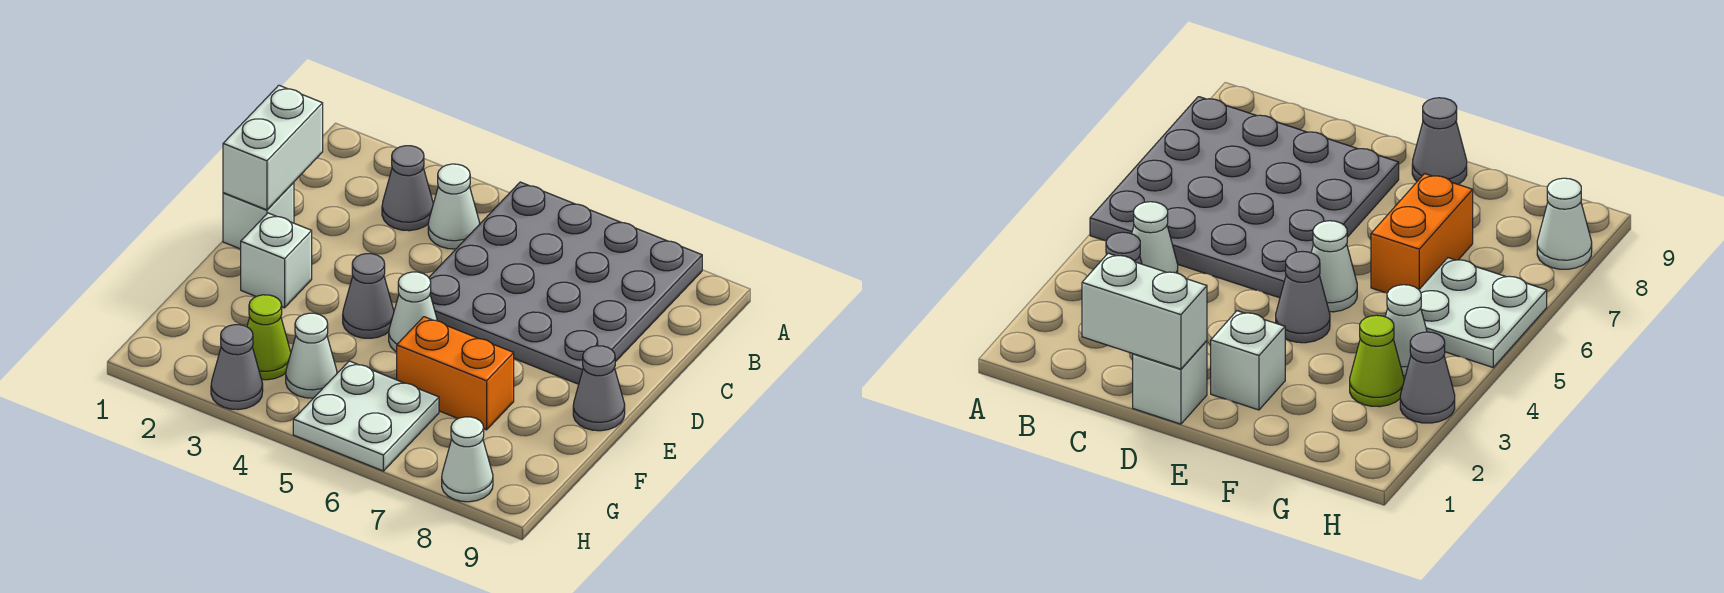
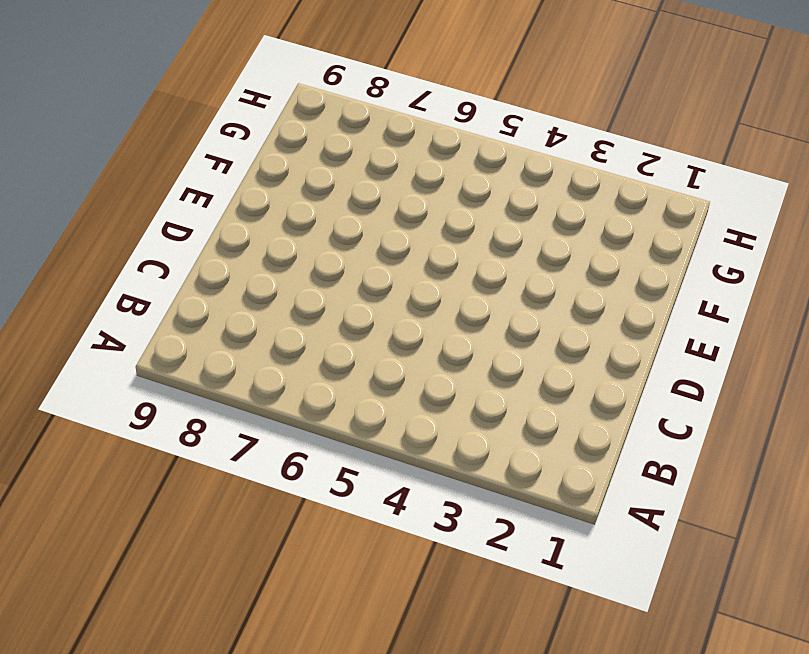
none -> grey plate A5:D8 level 1
none -> grey cone B3 level 1
none -> white cone B4 level 1

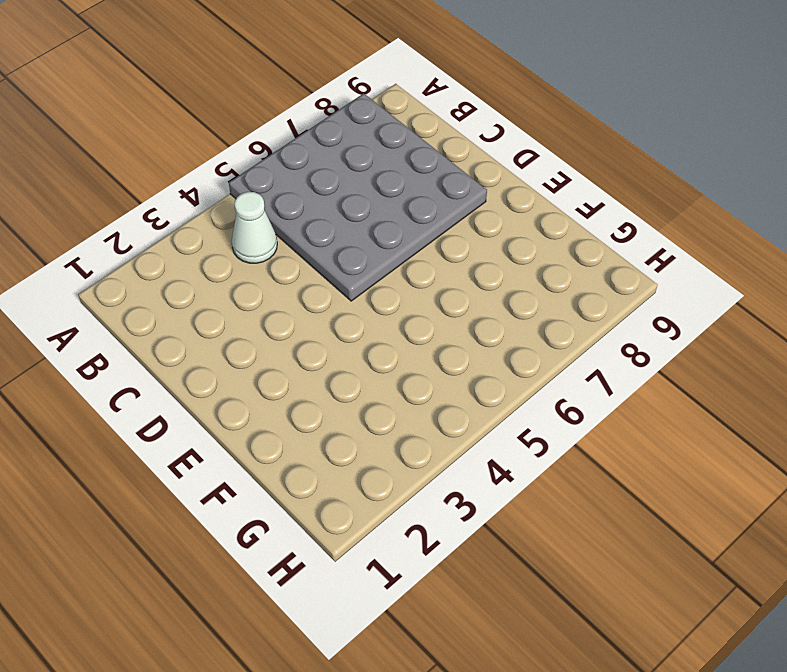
none -> grey cone B3 level 1
none -> white brick D1 level 1
none -> white brick E2 level 1

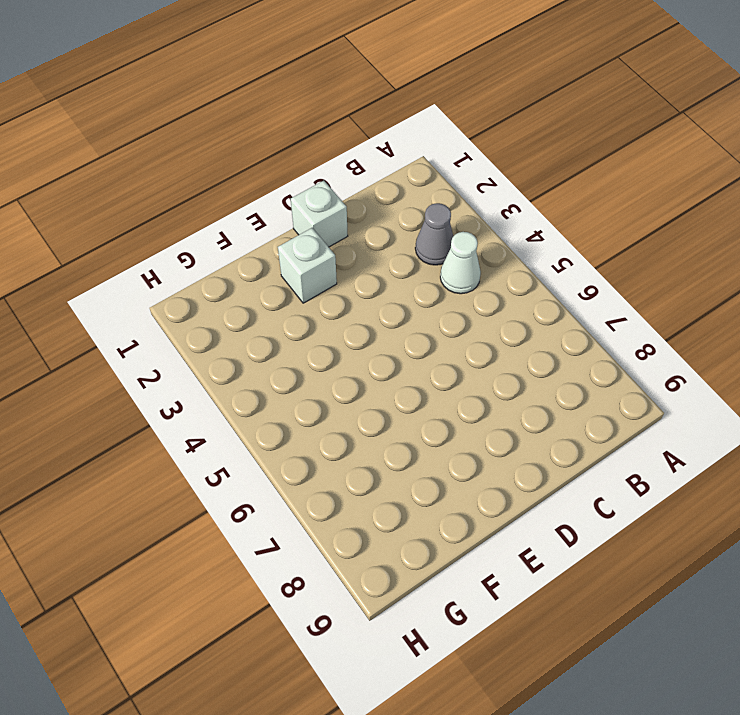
none -> grey plate A5:D8 level 1
none -> grey cone E4 level 1
none -> white cone E5 level 1

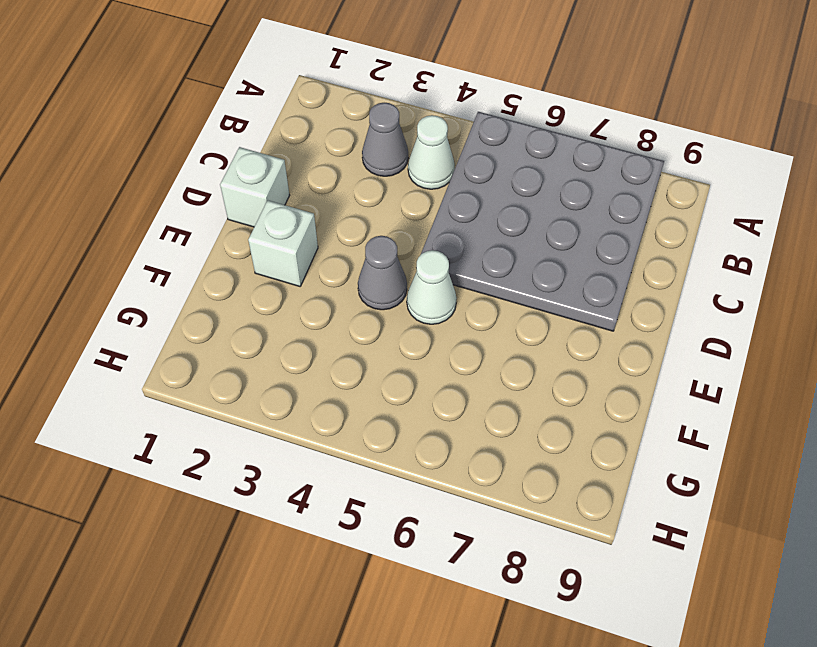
none -> grey cone E9 level 1
none -> orange brick F6:F7 level 1
none -> lime cone G3 level 1

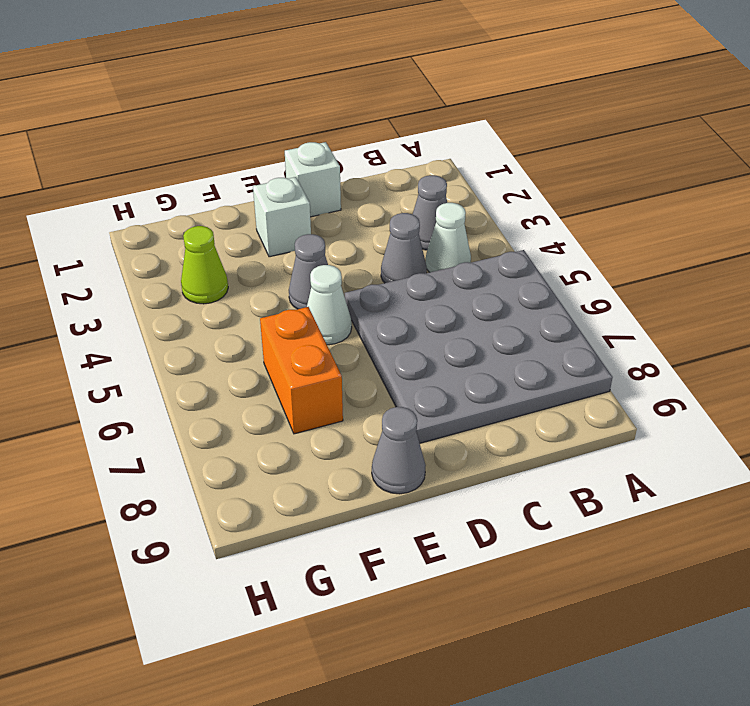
grey cone C4 level 1 -> grey cone H3 level 1
none -> white cone G4 level 1
none -> white plate G5:H6 level 1
none -> white cone H8 level 1

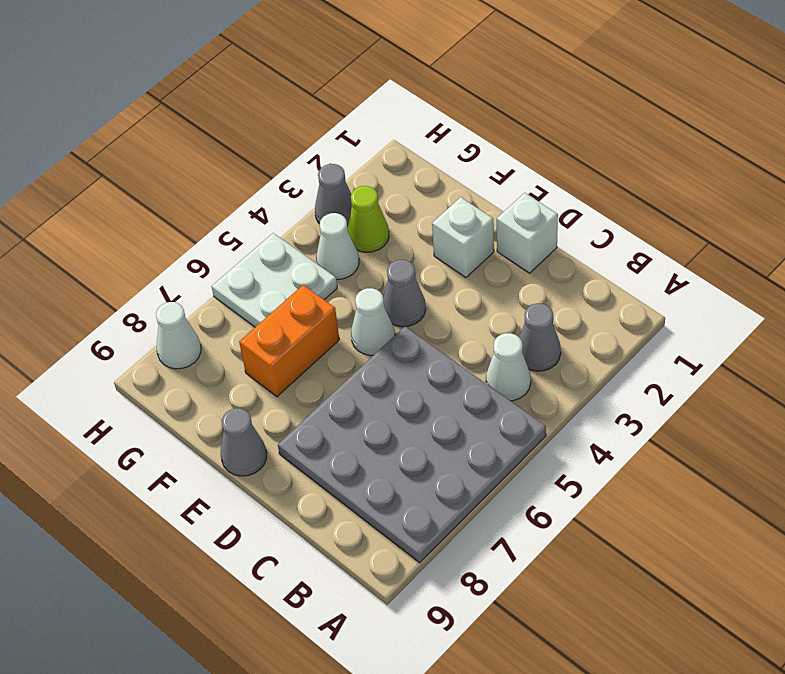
none -> white brick C1:D1 level 2

